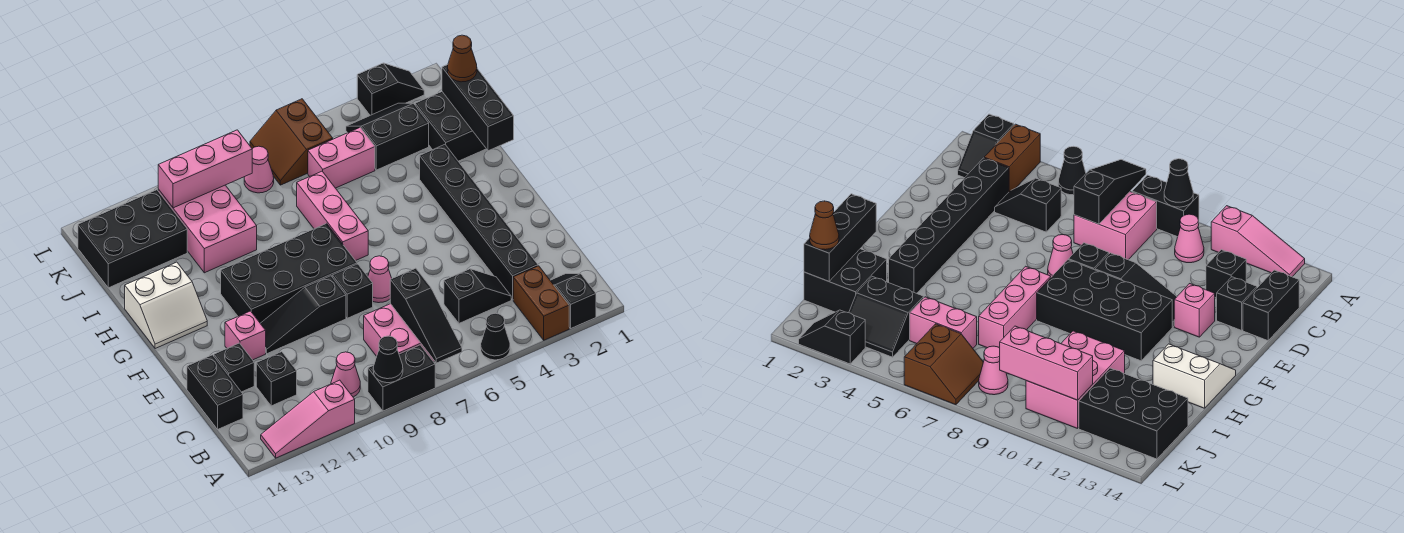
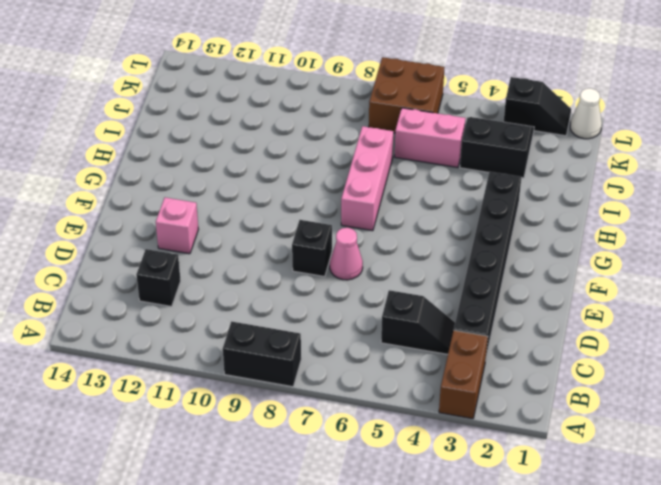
brown brick K6:L7 level 1 -> brown slope K6:L7 level 1 top 6
white cone L1 level 1 -> none
none -> black slope A2:B2 level 1 top A
none -> black cone A5 level 1
none -> pink slope A11:A13 level 1 top 11
none -> pink brick B7:C8 level 1

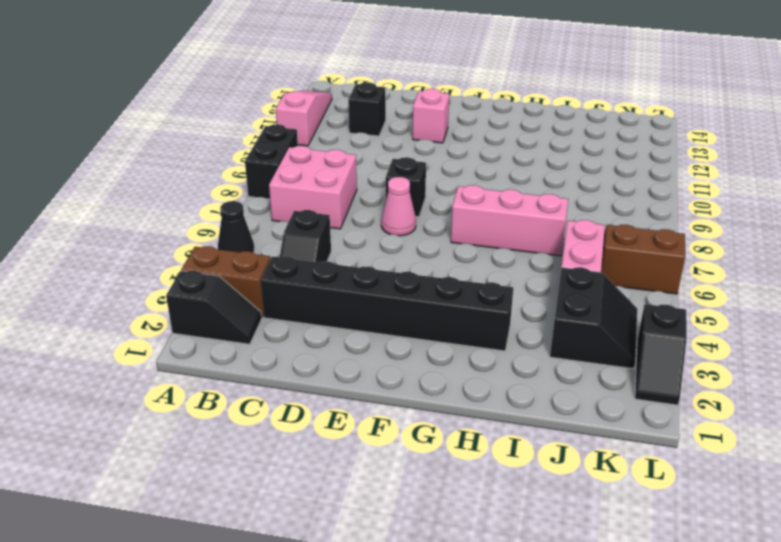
none -> pink cone B10 level 1
none -> black brick C14:D14 level 1
none -> black brick D13 level 1
none -> black slope E9:E11 level 1 top 9

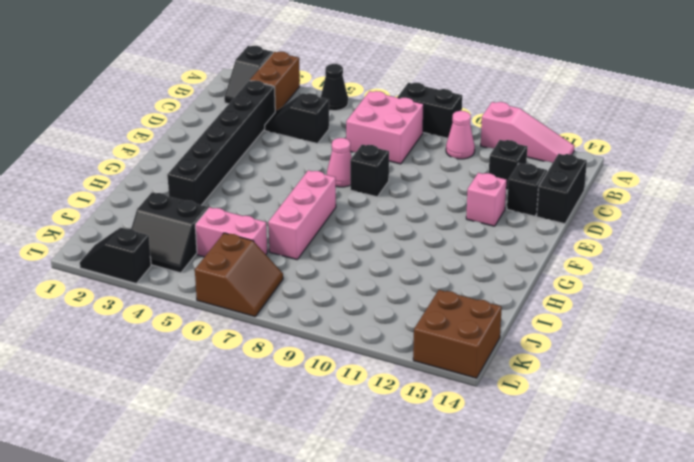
brown brick K13:L14 level 1 -> black brick J12:K14 level 1
none -> black slope E9:E11 level 1 top 9
none -> black brick F8:G11 level 1
none -> white slope G13:H14 level 1 top H
none -> black brick I1:J2 level 1

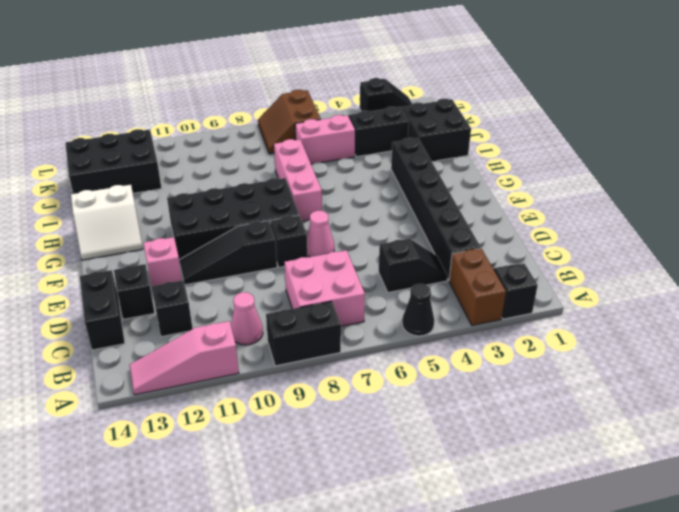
none -> pink brick I10:K11 level 1
none -> pink cone K8 level 1
none -> black slope A7:C7 level 2 top C
none -> black cone A9 level 2

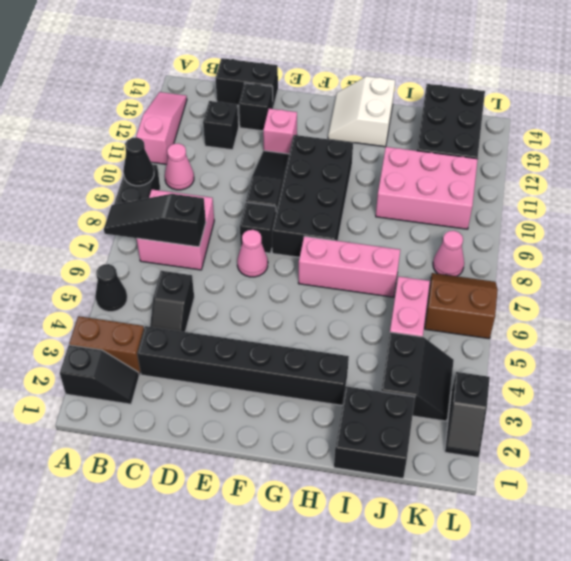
none -> black brick H1:J1 level 2
none -> pink brick K9:K11 level 2
none -> brown cone J1 level 3

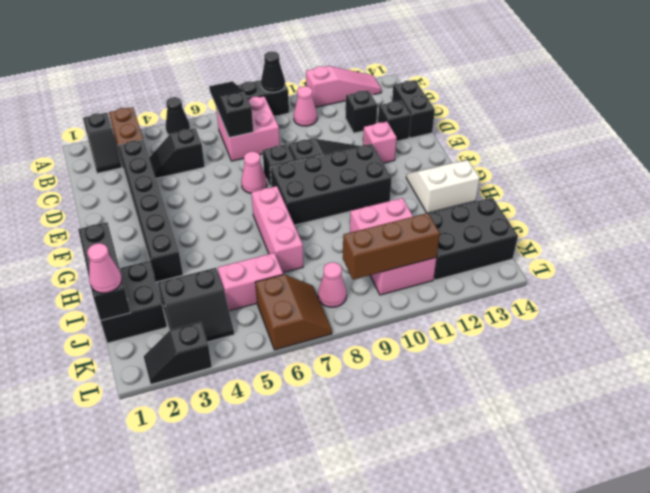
pink cone J1 level 3 -> brown cone J1 level 3
brown brick K9:K11 level 2 -> pink brick K9:K11 level 2

